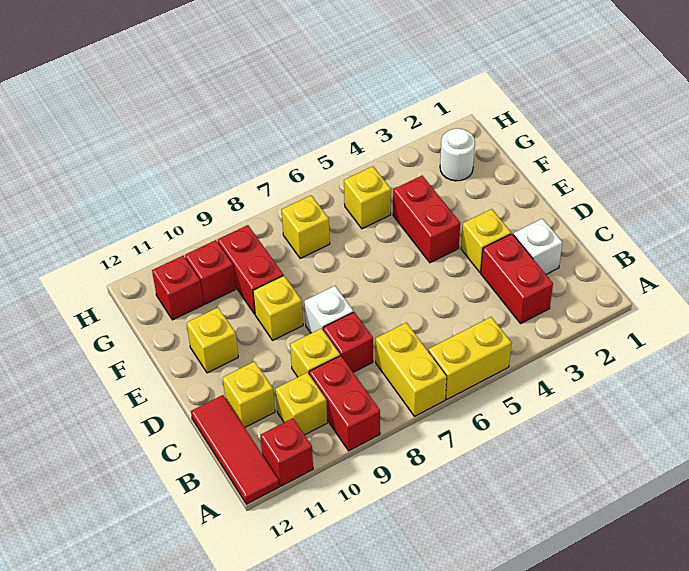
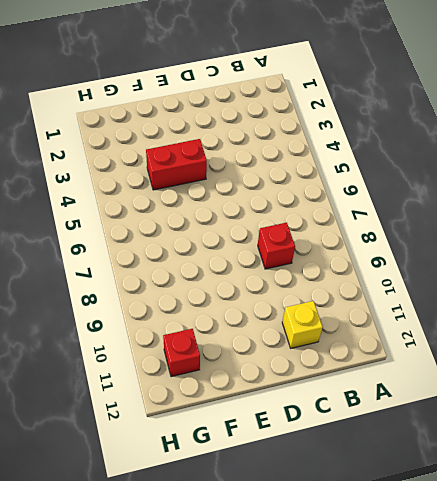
none -> yellow brick A5:A6 level 1
none -> yellow brick A7:B7 level 1
none -> red brick A9:B9 level 1

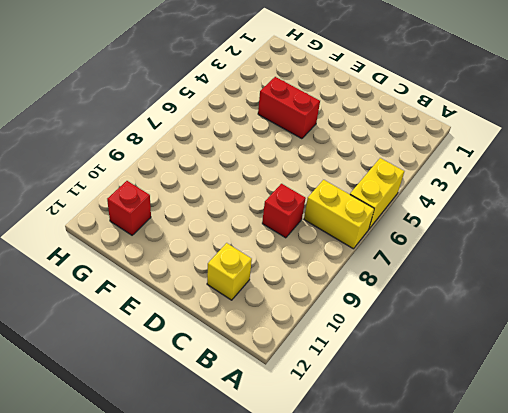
none -> red brick A9:B9 level 1
none -> red brick A11 level 1
none -> red tile A12:C12 level 1

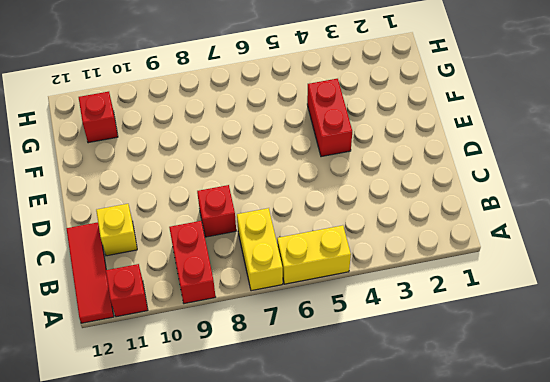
none -> red brick B3:C3 level 1
none -> yellow brick B10 level 1
none -> white brick C2 level 1

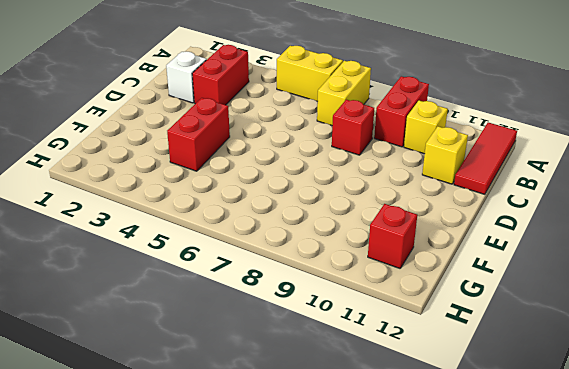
none -> red brick A11 level 1
none -> yellow brick C9 level 1
none -> yellow brick D3 level 1

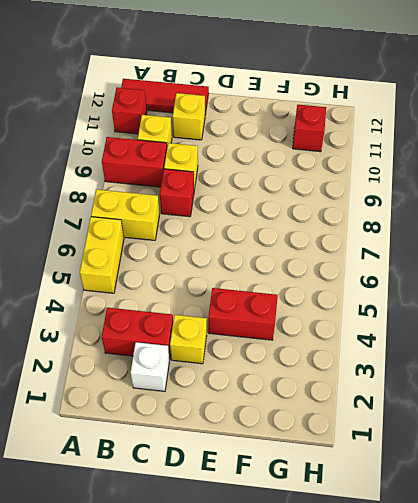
none -> white brick D8 level 1
none -> yellow brick E9 level 1
none -> yellow brick E11 level 1

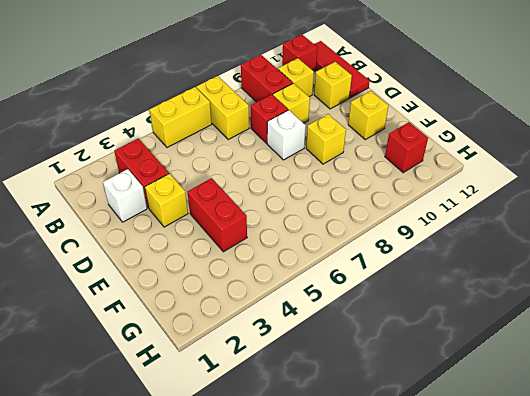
none -> red brick F9:G9 level 1
none -> white round brick G2 level 1
none -> yellow brick G5 level 1

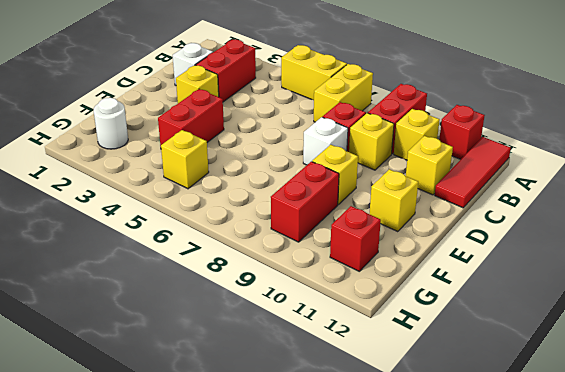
none -> yellow brick G7 level 1
none -> red brick G10 level 1

